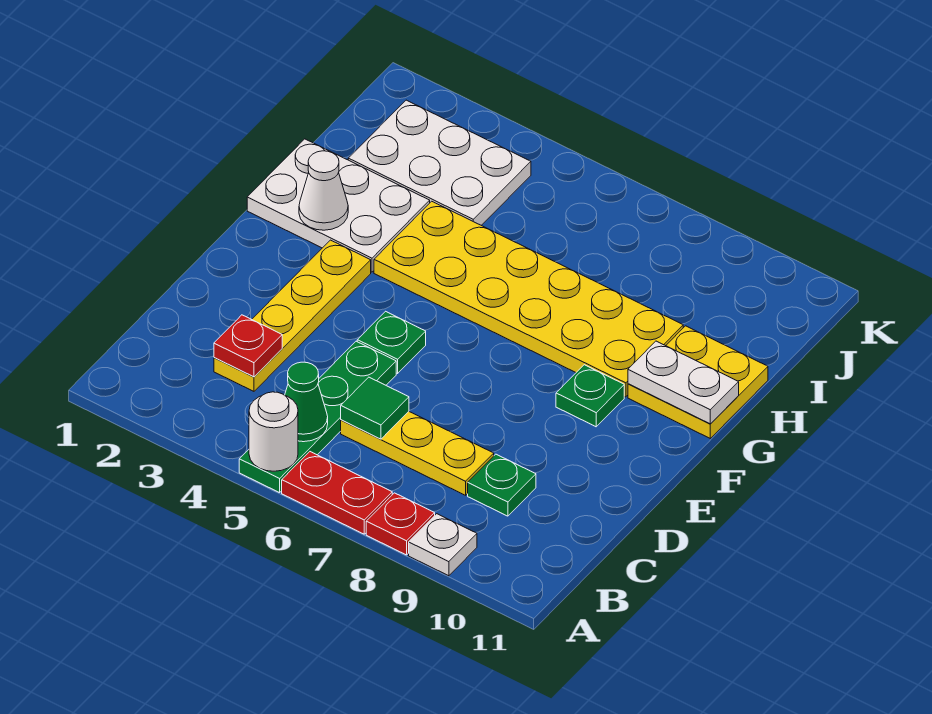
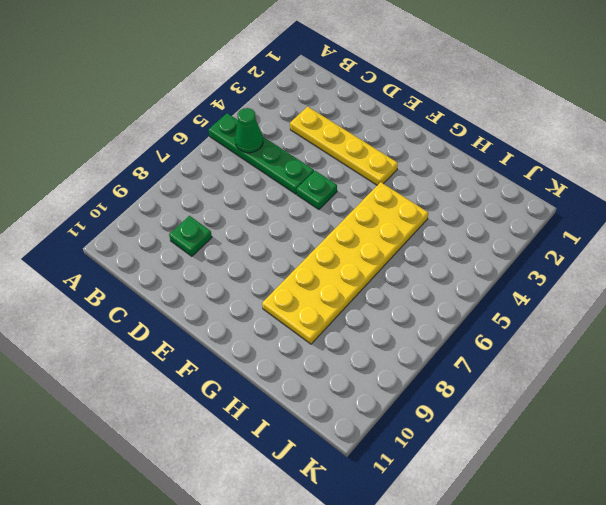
none -> red plate A6:A7 level 1
none -> red plate A8 level 1
none -> white plate A9 level 1

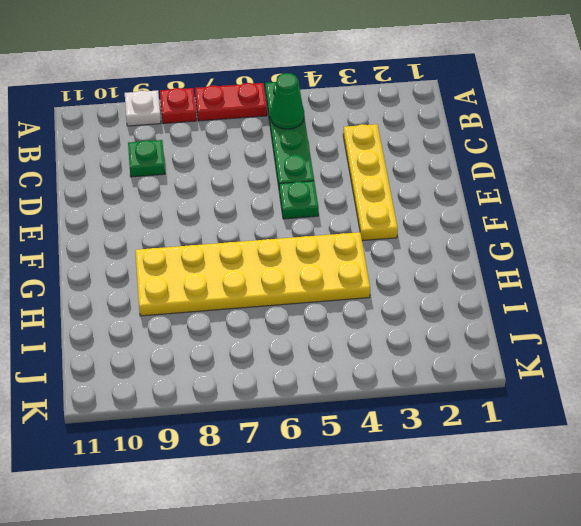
none -> yellow plate C6:C8 level 1
none -> green plate F9 level 1
none -> white plate G1:H3 level 1

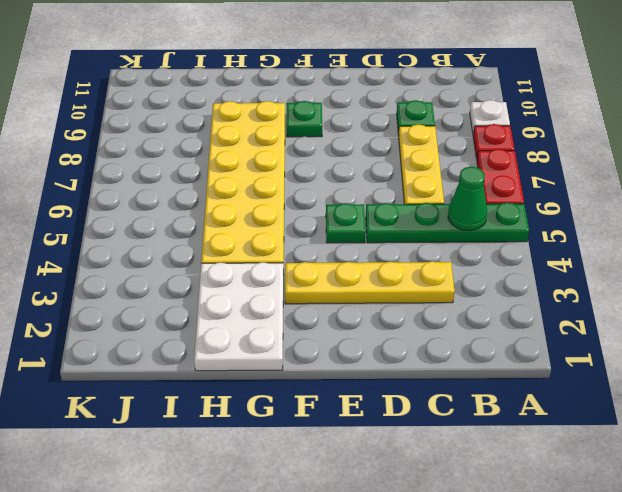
none -> yellow plate G10:H11 level 1
none -> white plate I2:J4 level 1
none -> white round brick A5 level 2

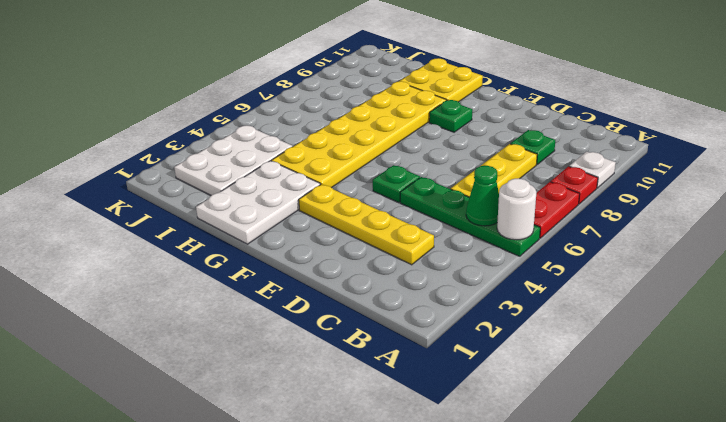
none -> red plate C3 level 2
none -> green tile C6 level 2
none -> white cone G2 level 2

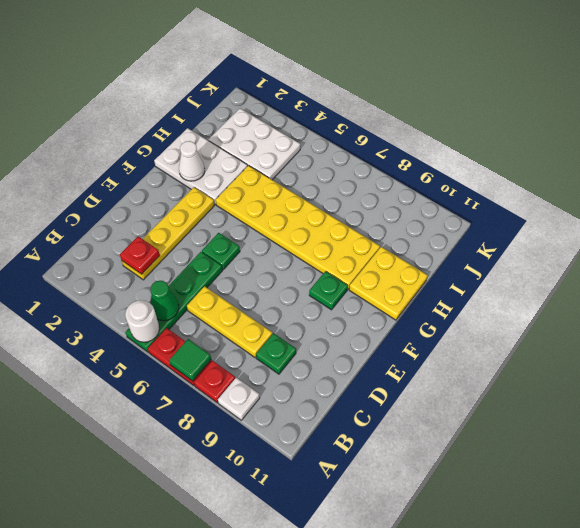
green tile A7 level 2 -> green tile C6 level 2
none -> white plate G10:G11 level 2

